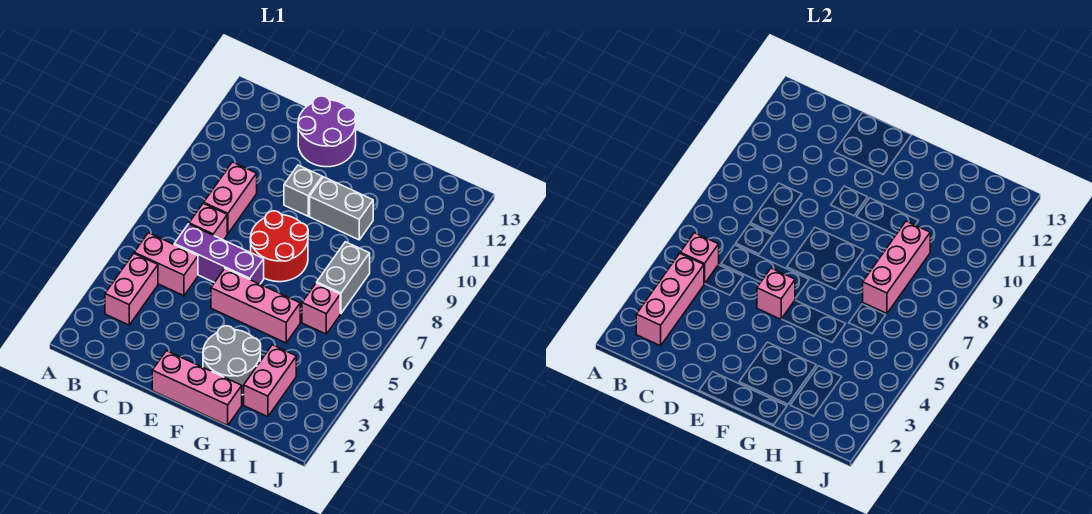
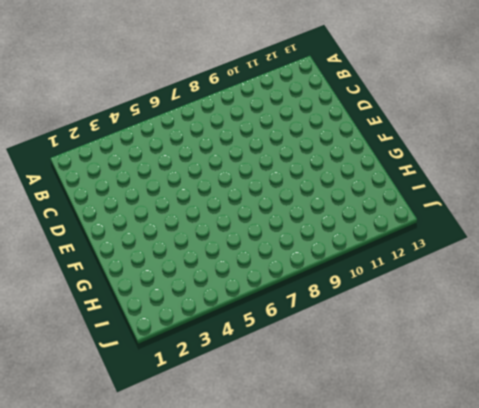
none -> pink brick B3:B4 level 1
none -> pink brick B5:C5 level 1
none -> purple brick C6:E6 level 1

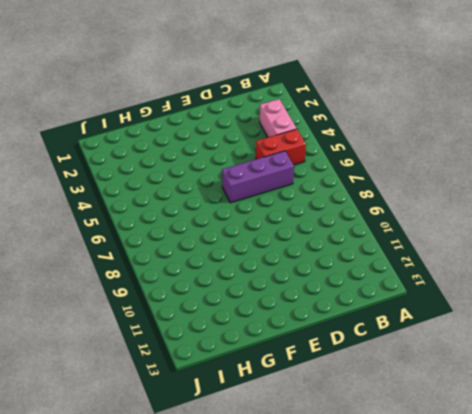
red brick B5:C5 level 1 -> pink brick B5:C5 level 1
none -> pink brick C7 level 1
none -> pink brick C8:C9 level 1
none -> purple round brick D12:E13 level 1

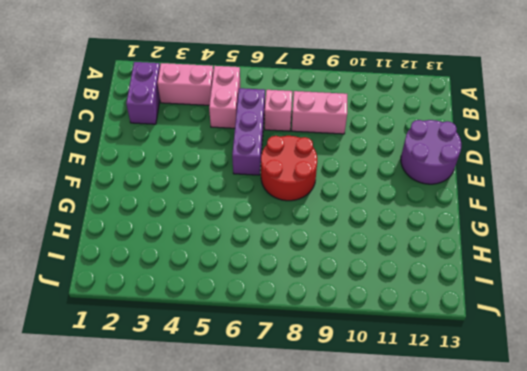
purple brick B2:C2 level 1 -> none
none -> pink brick E1:G1 level 1
none -> pink brick E5:G5 level 1
none -> grey brick E10 level 1

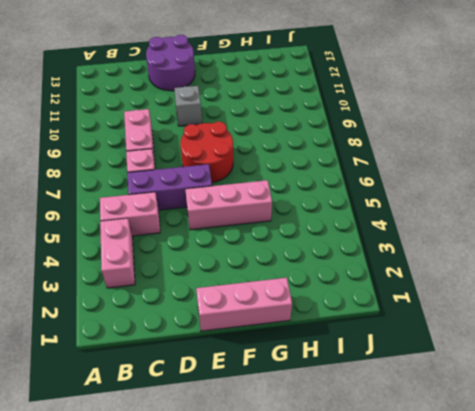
none -> grey round brick F2:G3 level 1
none -> grey brick F10:G10 level 1
none -> pink brick H2:H3 level 1

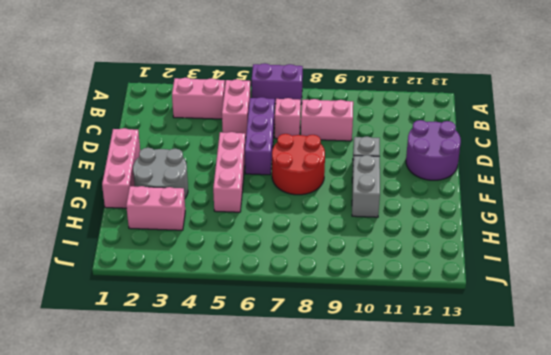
purple brick A6:A7 level 1 -> none
none -> pink brick H6 level 1
none -> grey brick H7:H8 level 1
none -> pink brick B2:B4 level 2

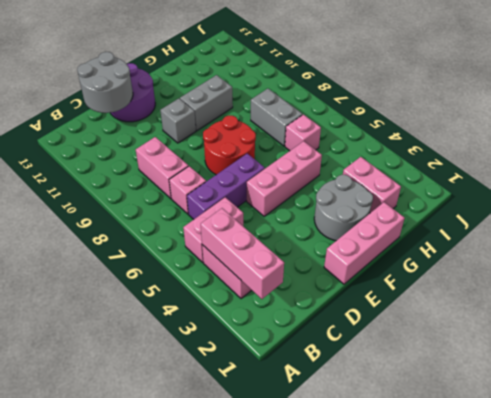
grey round brick C12:D13 level 2 -> none
none -> pink brick B5 level 2
none -> pink brick E5 level 2
none -> pink brick H7:H9 level 2

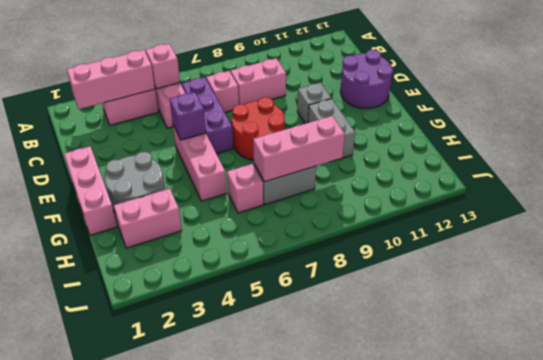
purple brick E5 level 2 -> pink brick E5 level 2

